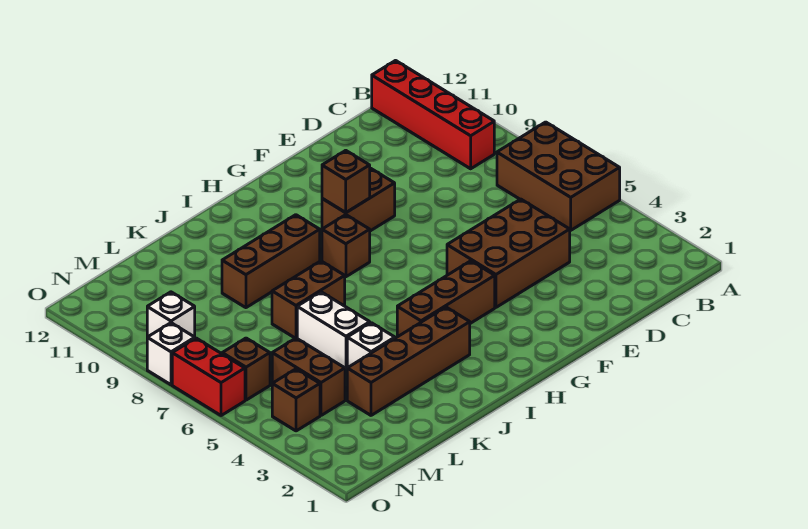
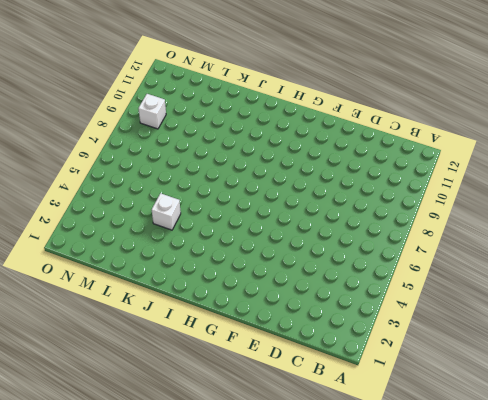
none -> brown brick A5:B7 level 1
none -> red brick B9:B12 level 1
none -> brown brick D4:F5 level 1

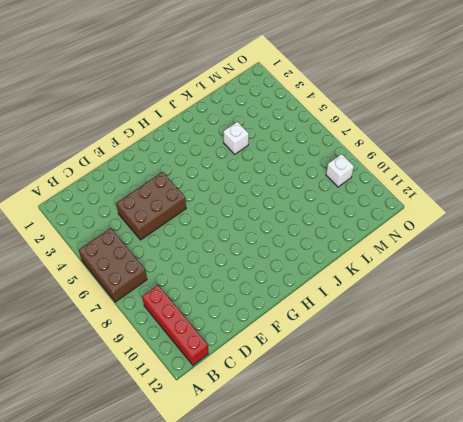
none -> brown brick F9:G9 level 1
none -> brown brick G4:I4 level 1
none -> brown brick H8 level 1

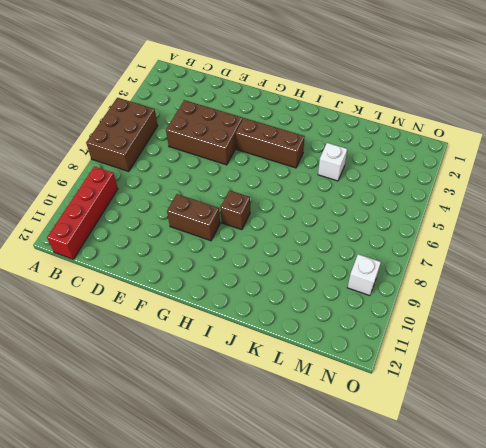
none -> brown brick I3:L3 level 1
none -> brown brick I9:K9 level 1
none -> brown brick J7:K7 level 1

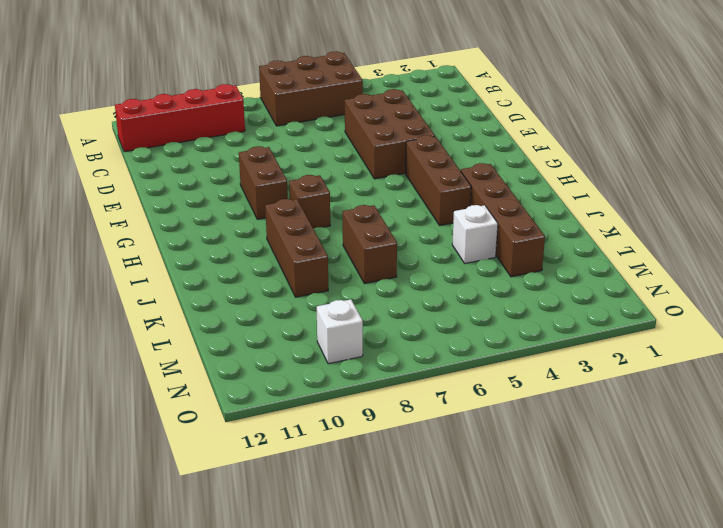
none -> white brick K5:K6 level 1
none -> brown brick M4:M5 level 1
none -> brown brick N4 level 1

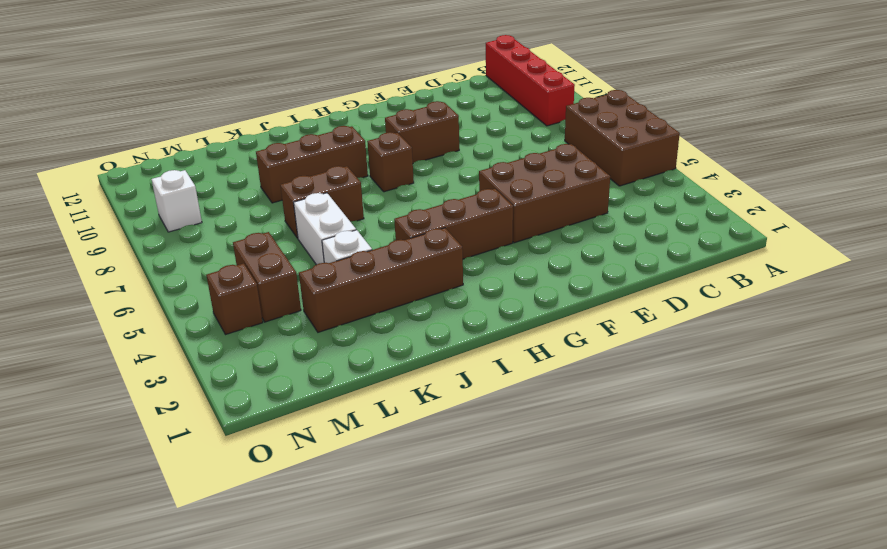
none -> brown brick N6 level 1
none -> red brick O6:O7 level 1
none -> white brick O8 level 1

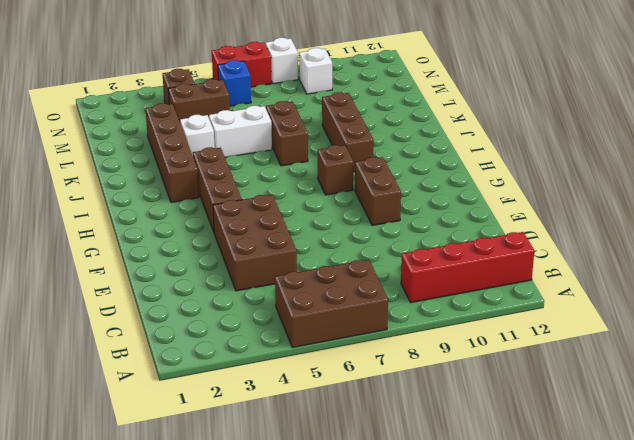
blue brick N6 level 1 -> brown brick N6 level 1
none -> brown brick G9 level 2

